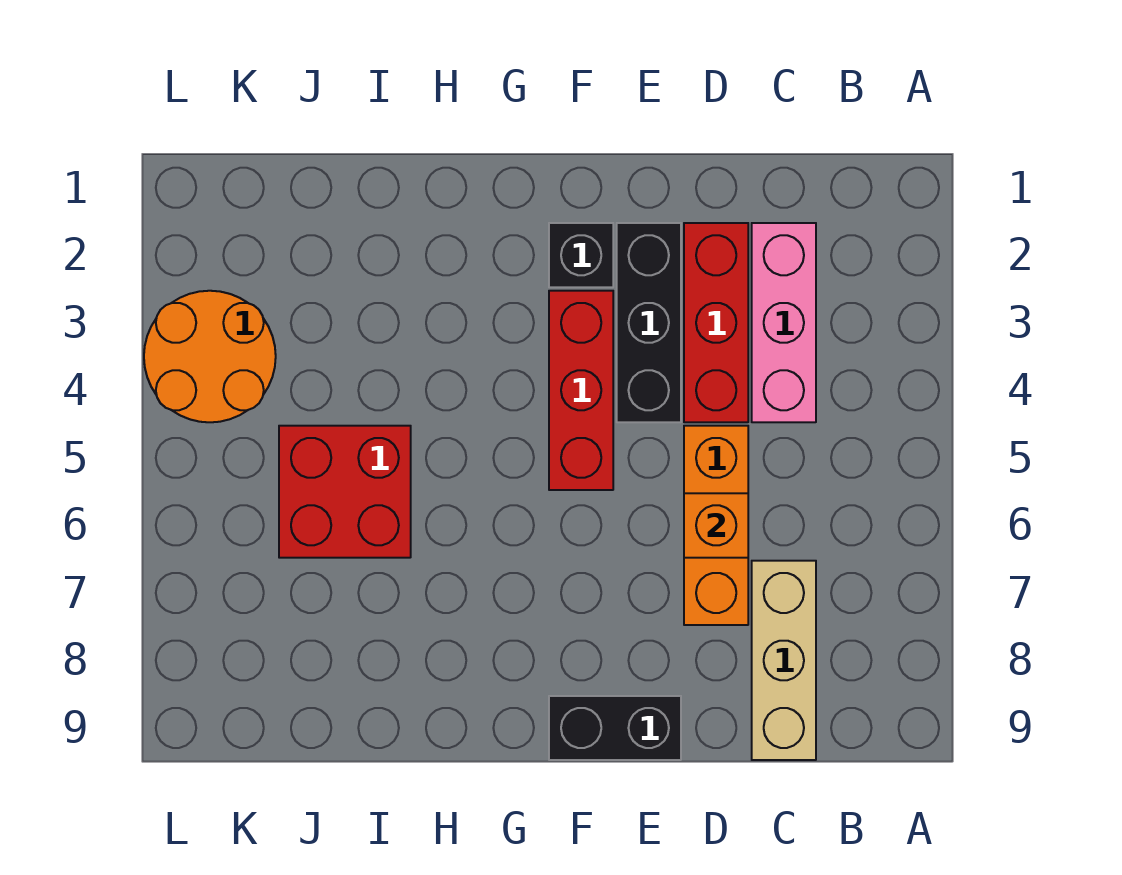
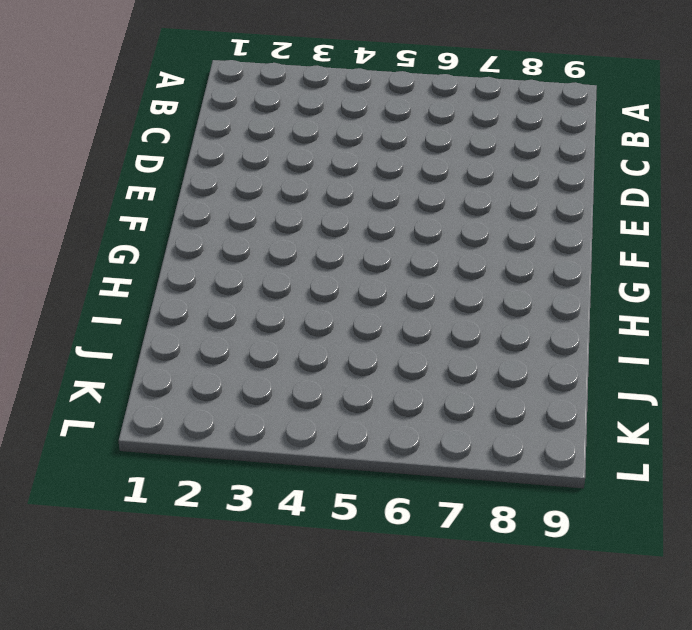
none -> pink brick C2:C4 level 1
none -> tan brick C7:C9 level 1

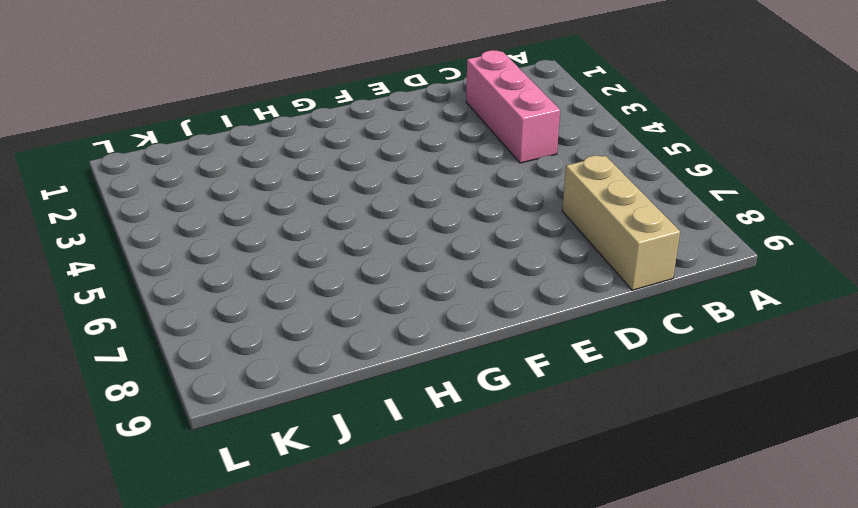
none -> red brick D2:D4 level 1
none -> orange brick D5:D7 level 1

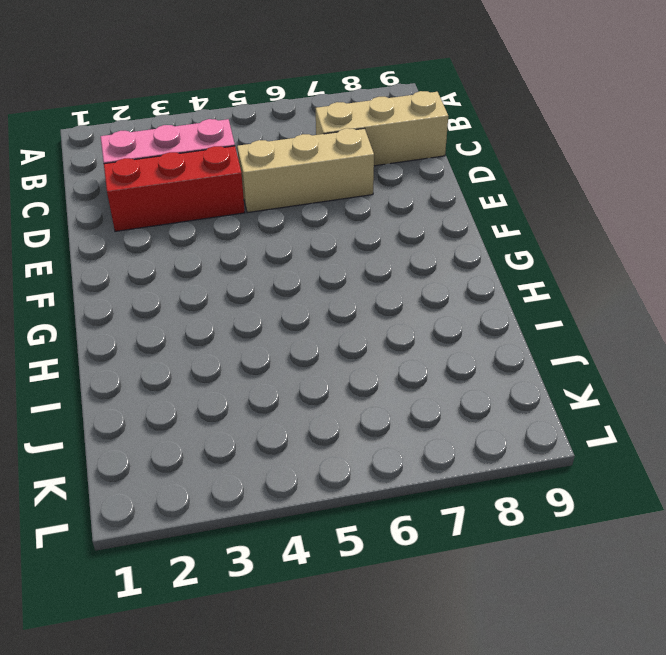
tan brick D5:D7 level 1 -> orange brick D5:D7 level 1
none -> black brick E2:E4 level 1
none -> black brick E9:F9 level 1

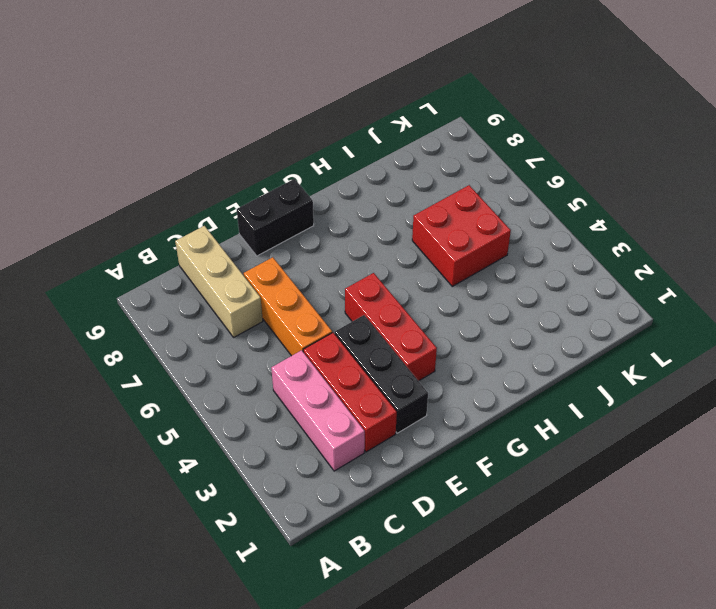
none -> black brick F2 level 1
none -> orange round brick K3:L4 level 1

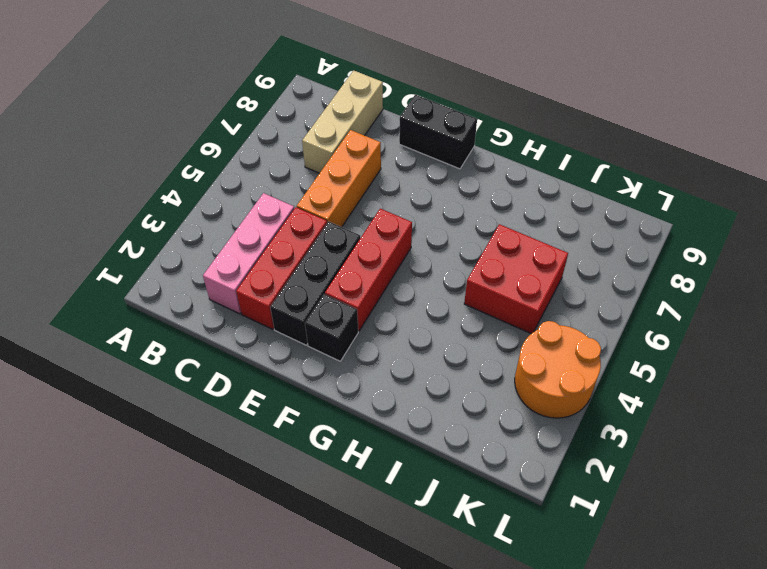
none -> orange brick D6 level 2

